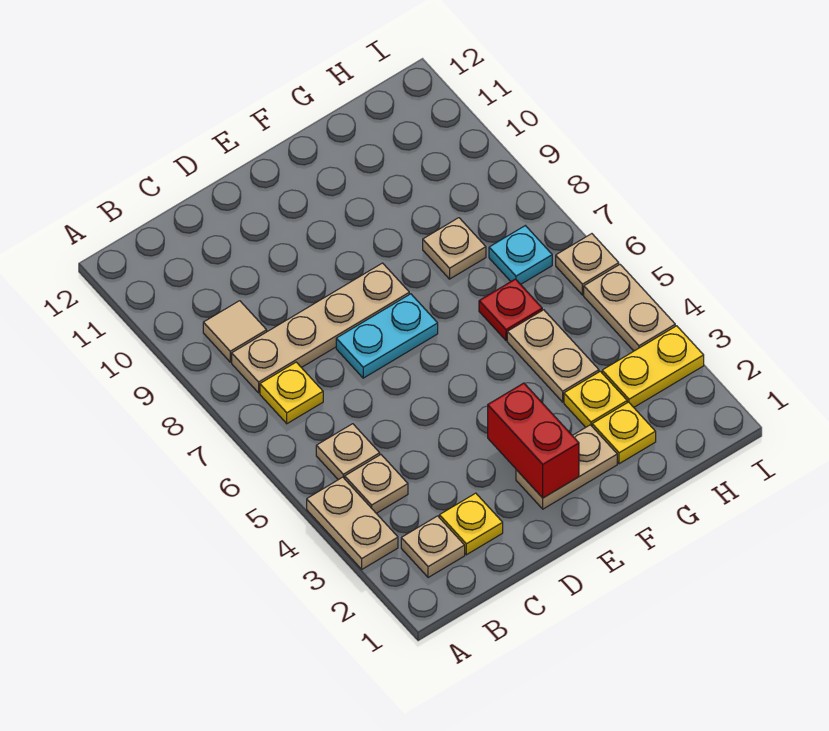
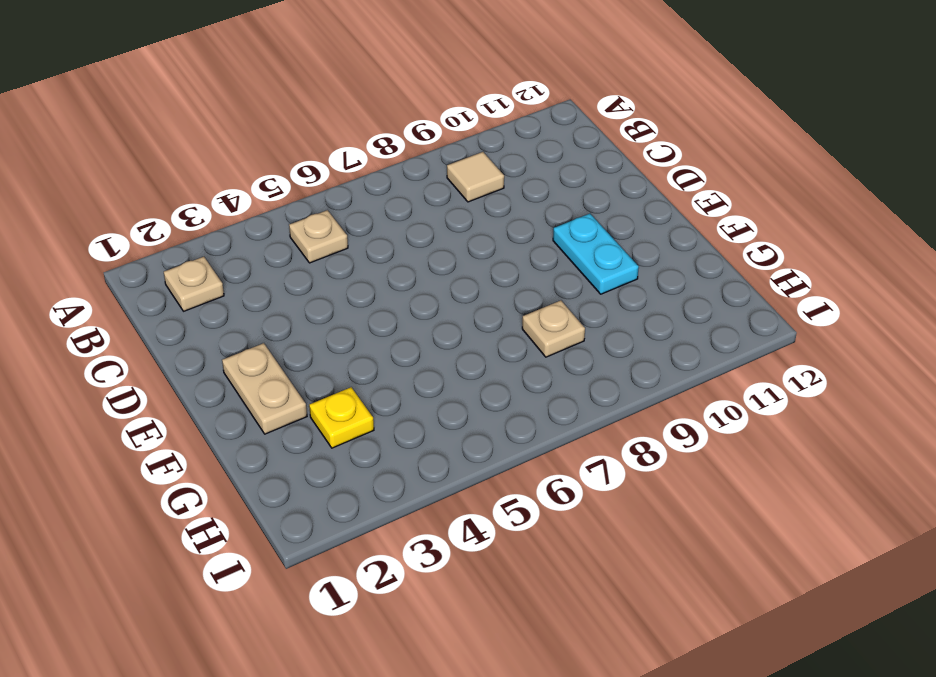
cyan plate E10:F10 level 1 -> cyan plate D7:E7 level 1
none -> tan plate A3:A4 level 1
none -> tan plate B4 level 1
none -> yellow plate B7 level 1

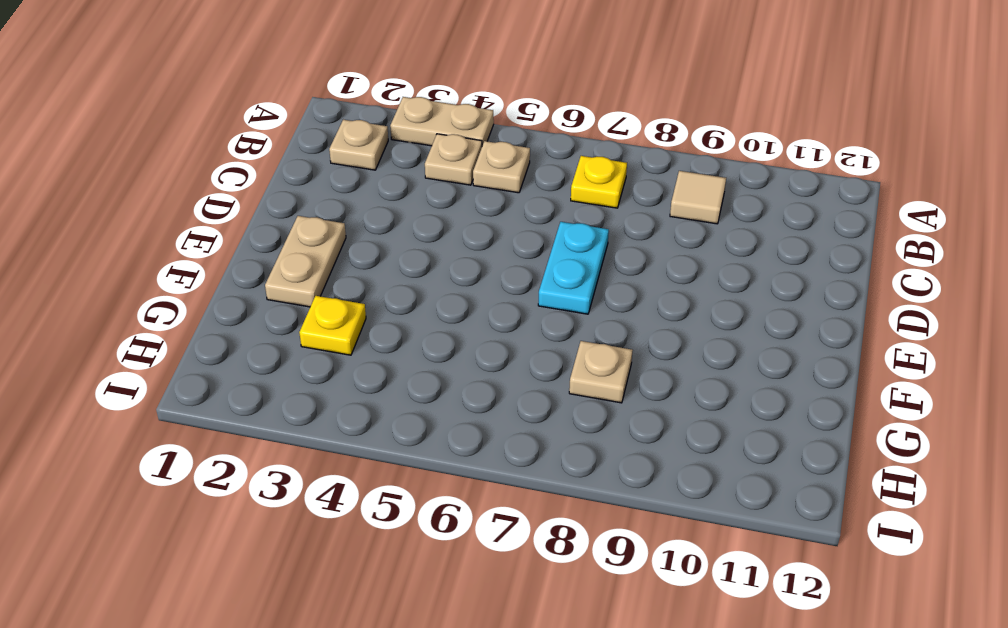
none -> tan plate B8:E8 level 1
none -> yellow plate C2 level 1
none -> yellow plate G2 level 1

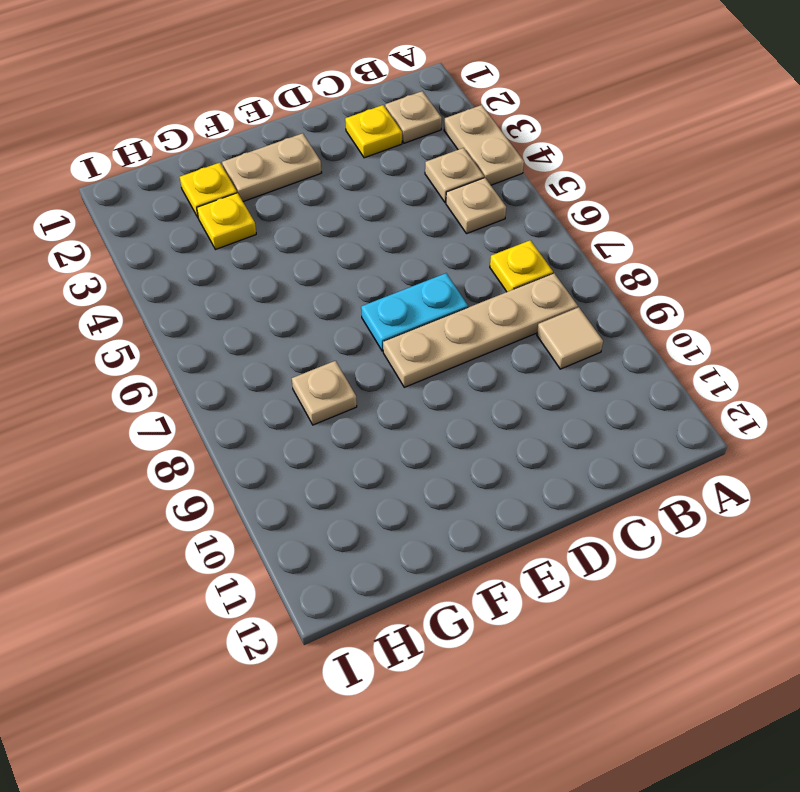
none -> tan plate G4:G5 level 1
none -> red plate G6 level 1
none -> yellow plate H3:I3 level 1

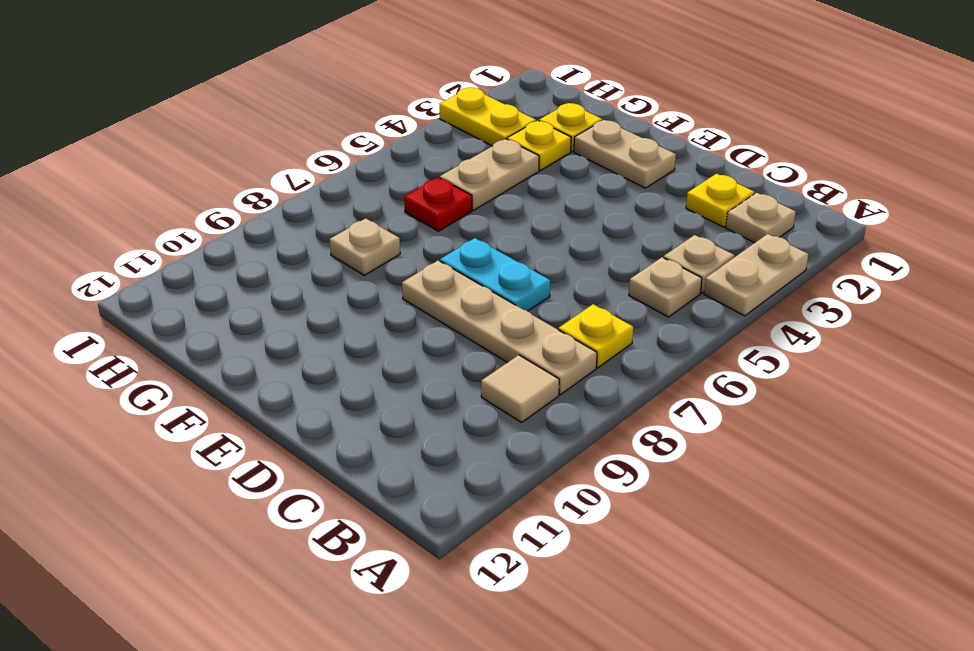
none -> cyan plate H7 level 1
none -> tan plate I4:I5 level 1
none -> tan plate I6 level 1

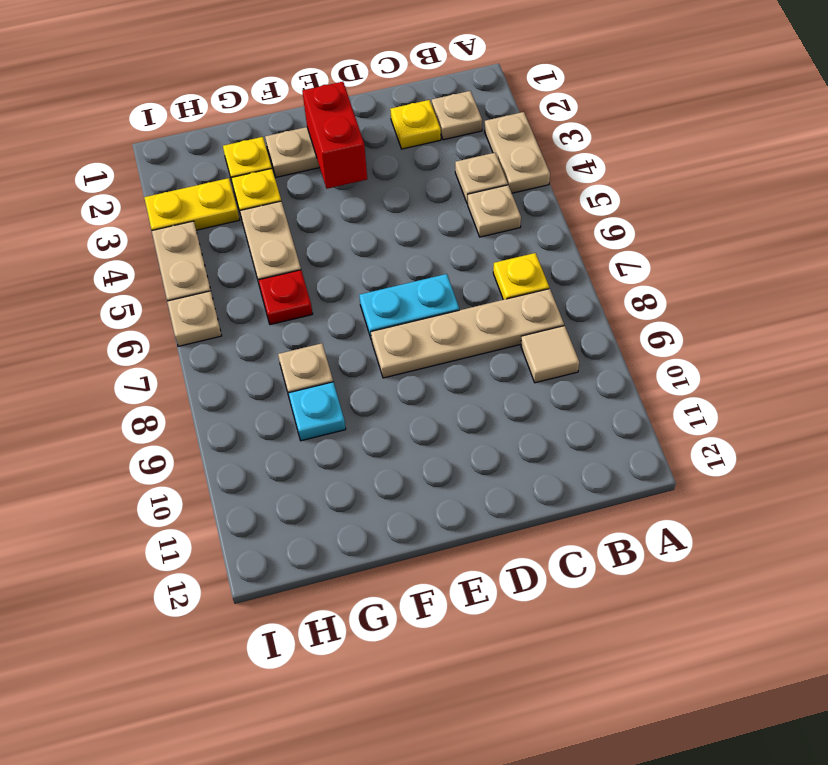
cyan plate G9 level 1 -> cyan plate H7 level 1

